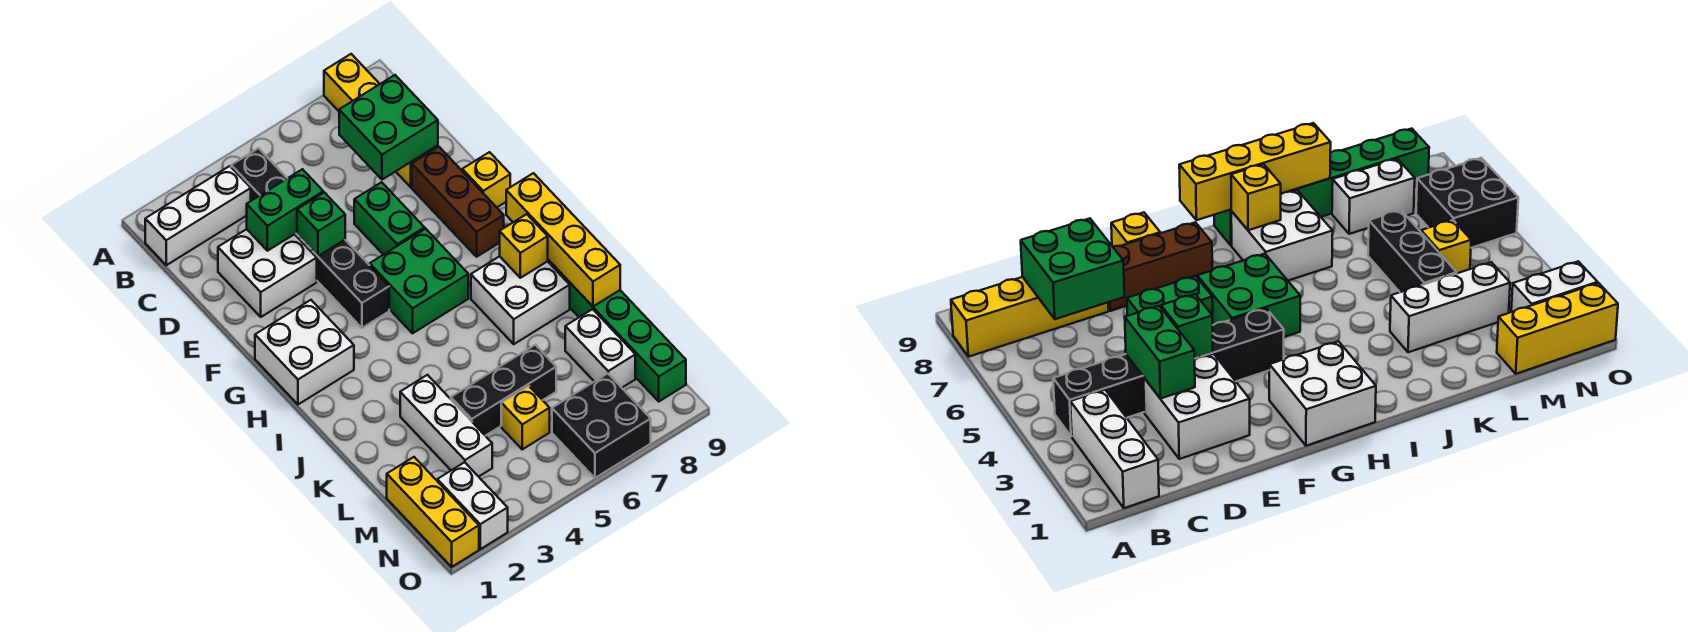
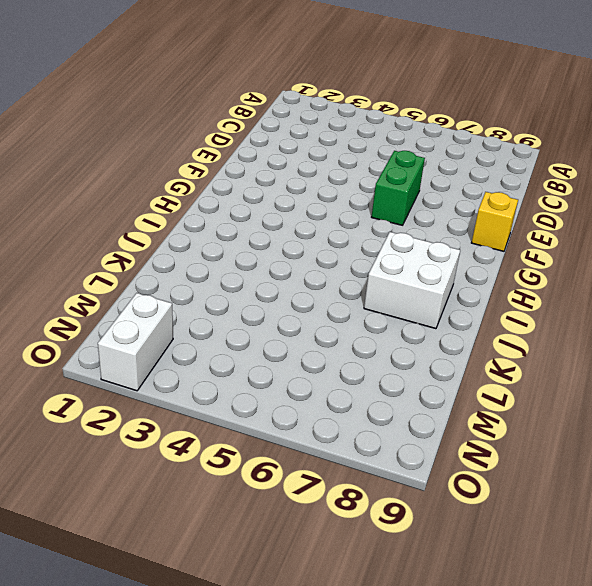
none -> yellow brick A8:D8 level 1
none -> white brick B1:B3 level 1
none -> black brick B4:G4 level 1

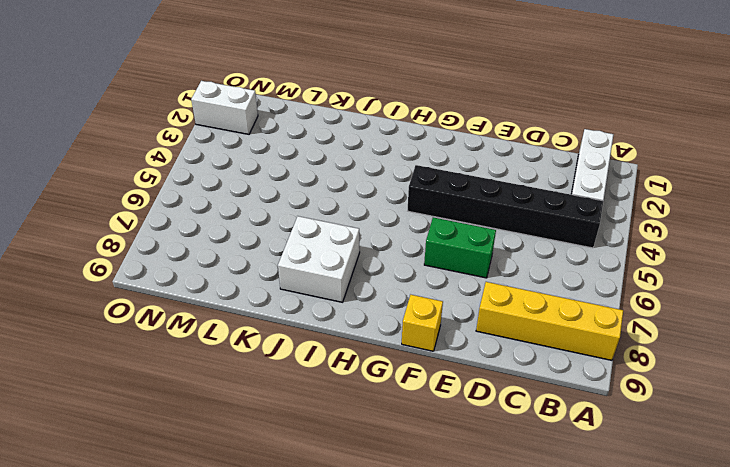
none -> white brick D2:E3 level 1
none -> brown brick E8:G8 level 1
none -> white brick G1:H2 level 1

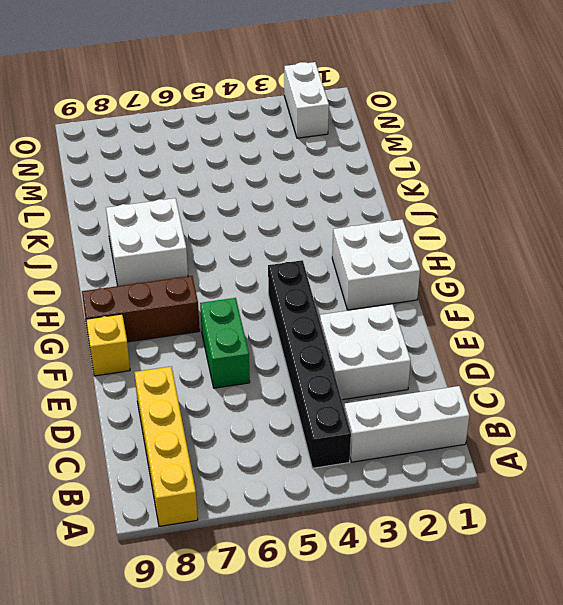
brown brick G7:G9 level 1 -> brown brick E8:G8 level 1
none -> green brick G5:H6 level 1
none -> green brick I9:N9 level 1
none -> white brick K3:M3 level 1

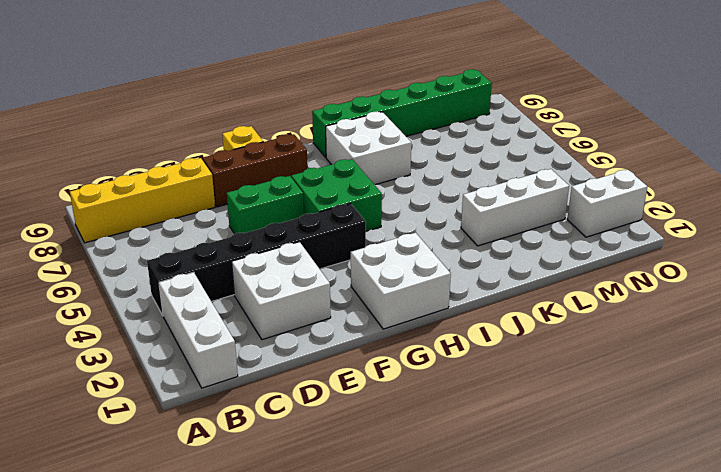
none -> black brick L4:L6 level 1
none -> white brick L8:M8 level 1
none -> yellow brick M1:O1 level 1

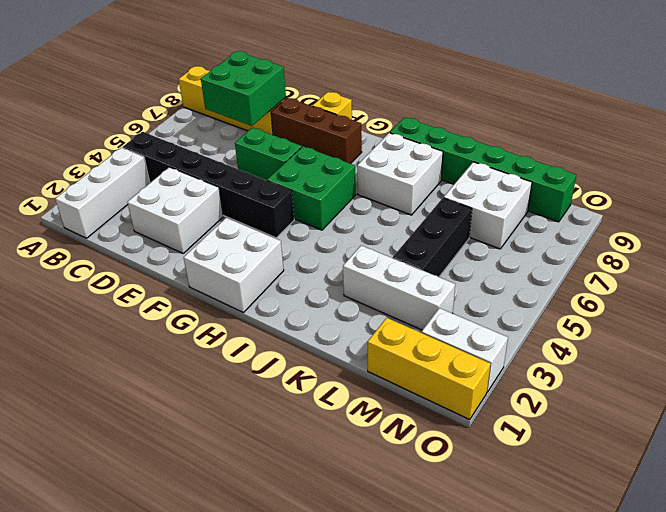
white brick L7:M8 level 1 -> white brick L8:M8 level 1
none -> yellow brick M5 level 1
none -> black brick N6:O7 level 1
none -> green brick D3:D4 level 2

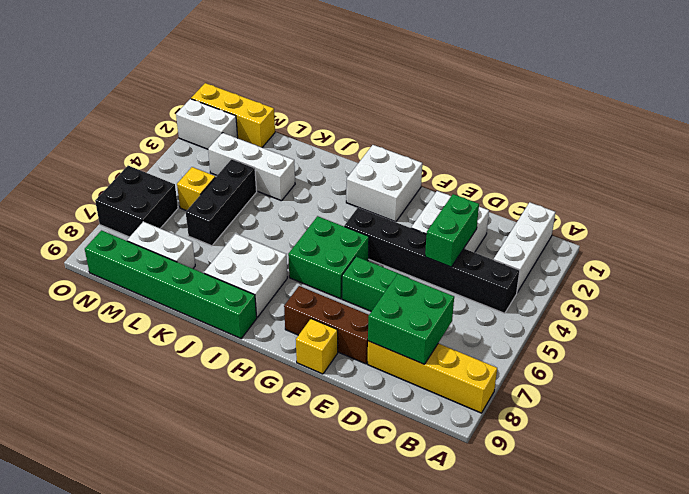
none -> green brick E4 level 2
none -> yellow brick H9:K9 level 2
none -> yellow brick I8 level 2

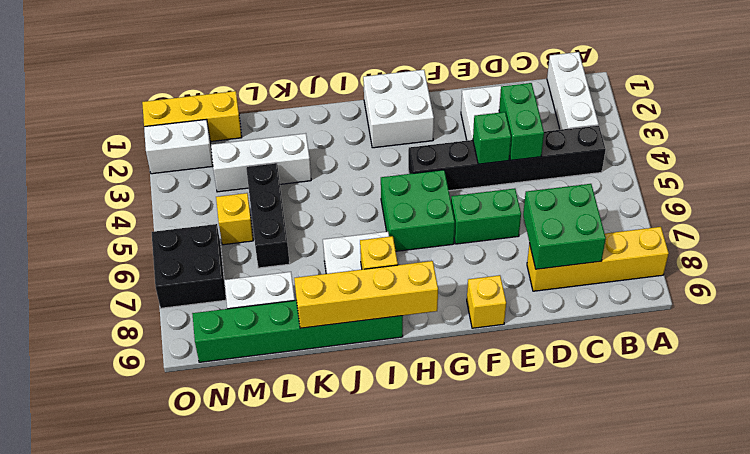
none -> brown brick E8:G8 level 1

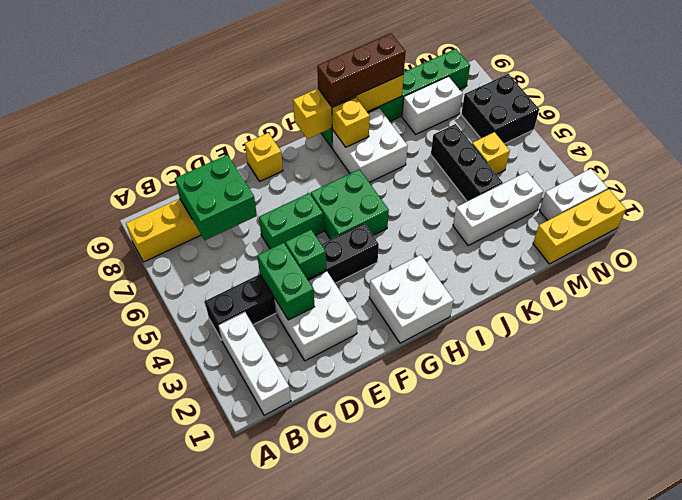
brown brick I9:K9 level 3 -> brown brick E8:G8 level 1

